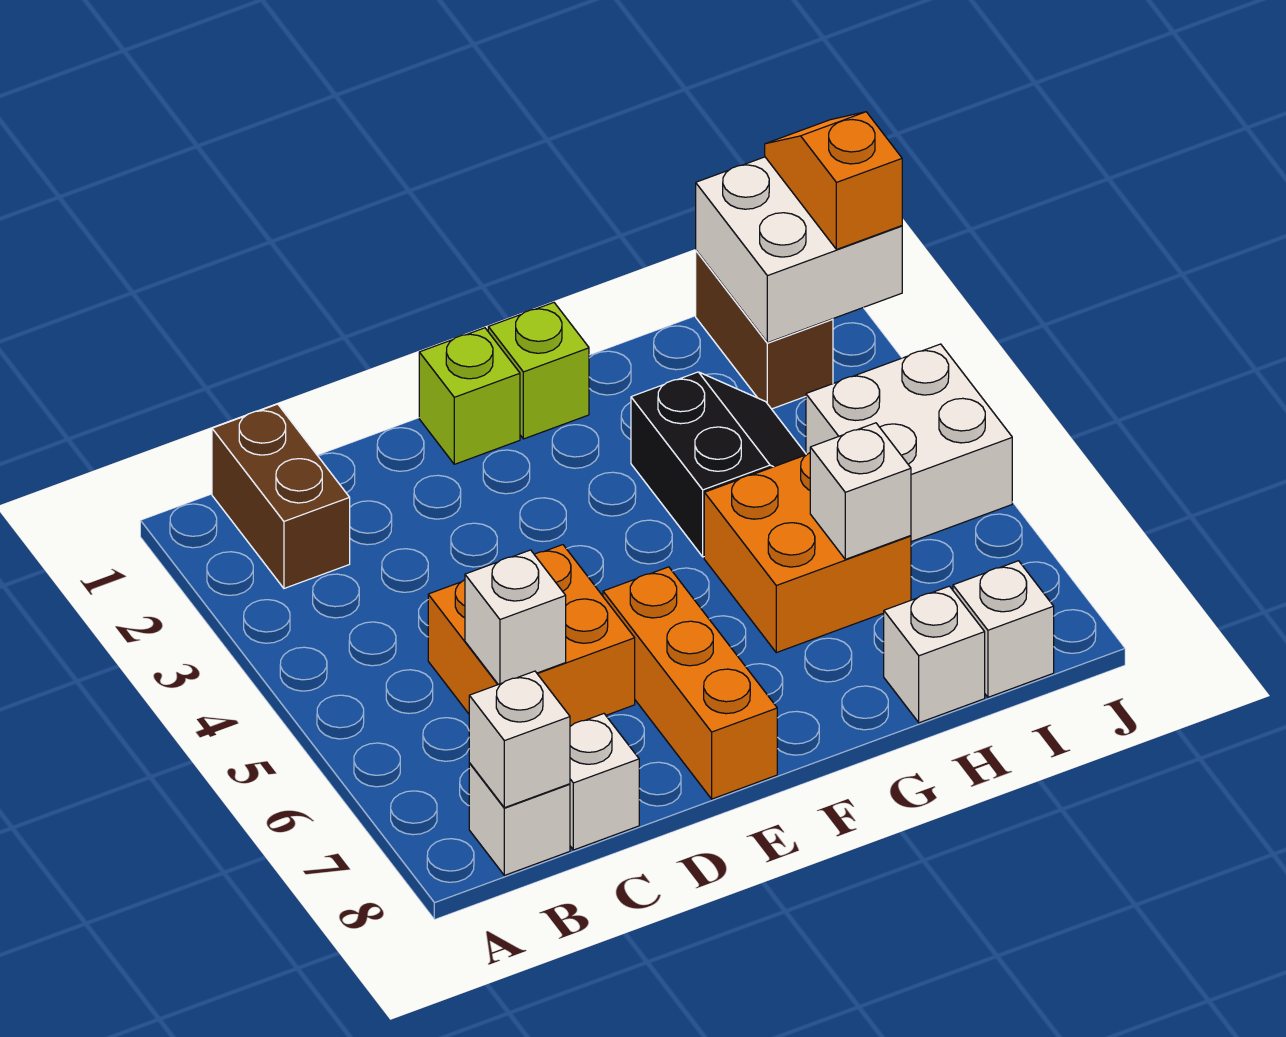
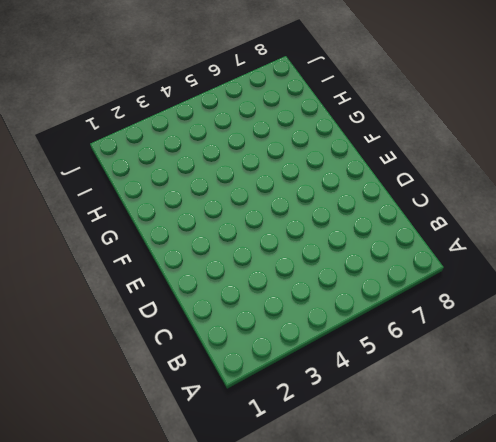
none -> brown brick B1:B2 level 1
none -> white brick B8 level 1
none -> orange brick C5:D6 level 1

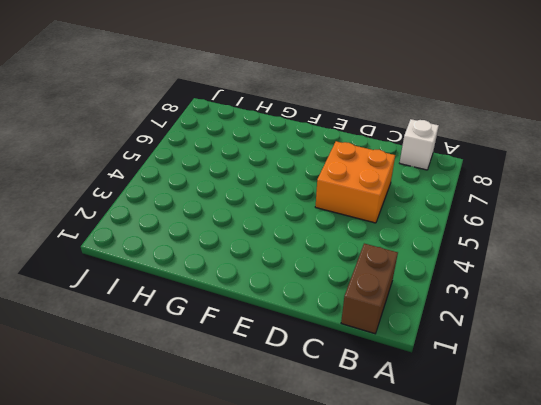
none -> white brick C8 level 1
none -> lime brick E1 level 1
none -> orange brick E6:E8 level 1

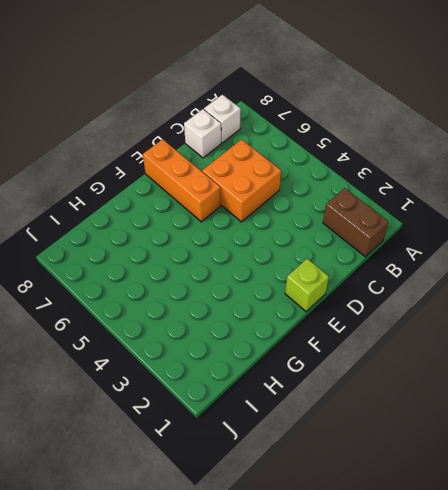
none -> lime brick F1 level 1
none -> black slope G3:H4 level 1 top G
none -> orange brick G5:H6 level 1

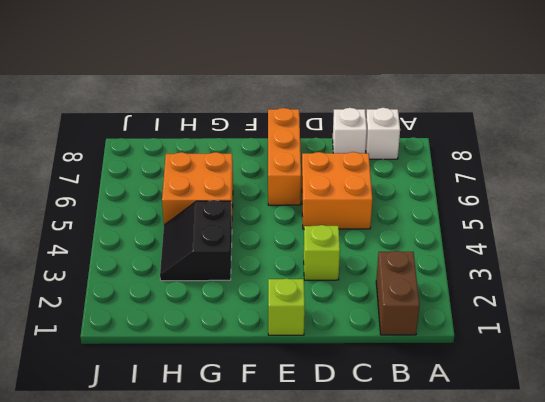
lime brick D3 level 1 -> lime brick F1 level 1
none -> white brick H8 level 1
none -> brown brick I1:I2 level 1
none -> white brick I4:J5 level 1

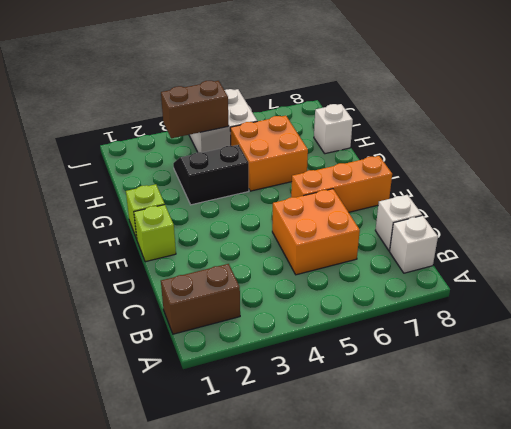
brown brick I3:I4 level 2 -> brown brick I1:I2 level 1
none -> white brick I8 level 1
none -> white brick B8 level 2
none -> white brick C6 level 2

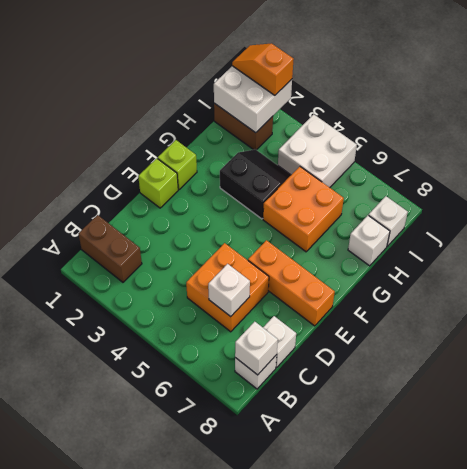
none -> white brick H6 level 2

